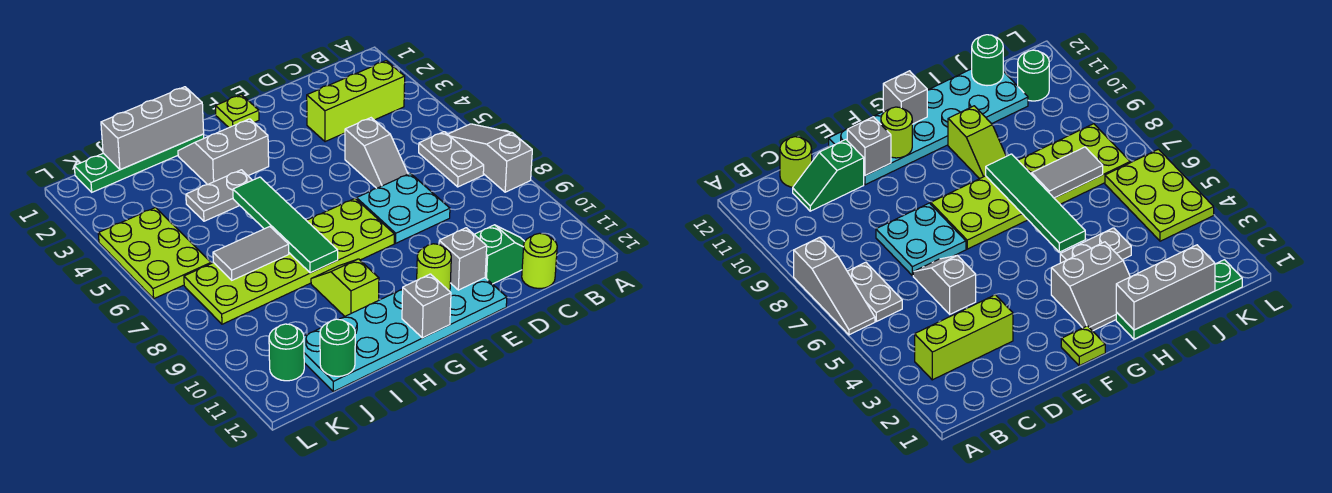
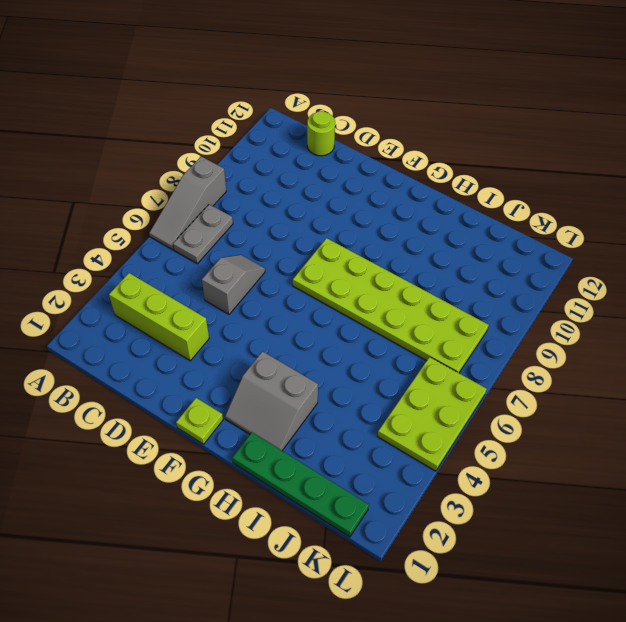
none -> green slope C11:D11 level 1 top D
none -> cyan plate D7:E8 level 1
none -> cyan plate E11:J12 level 1

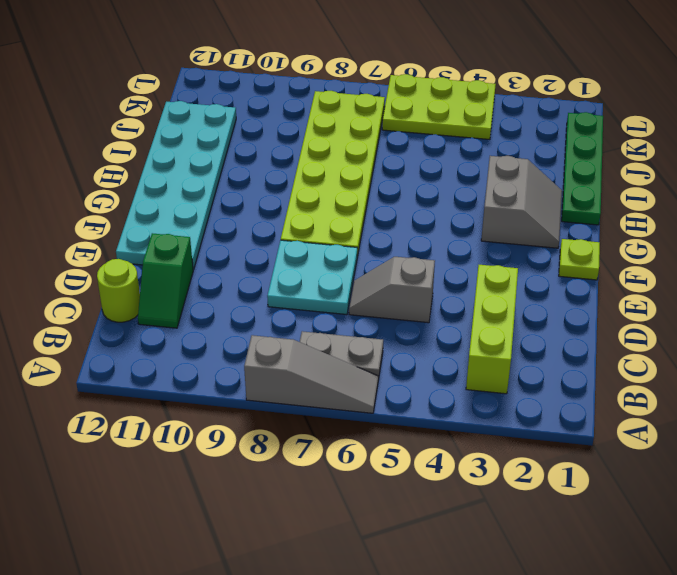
none -> grey plate H4:I4 level 1
none -> lime slope H9:H10 level 1 top 10
none -> green round brick K11 level 1

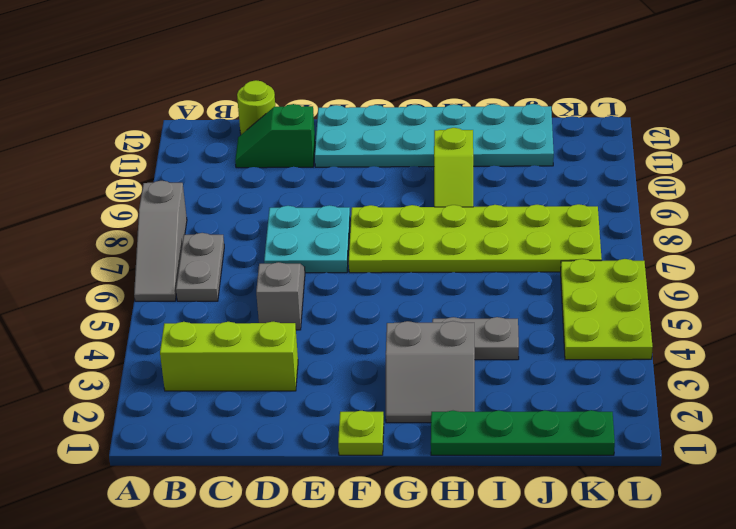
none -> green round brick K11 level 1
none -> grey brick E11 level 2
none -> lime round brick F11 level 2

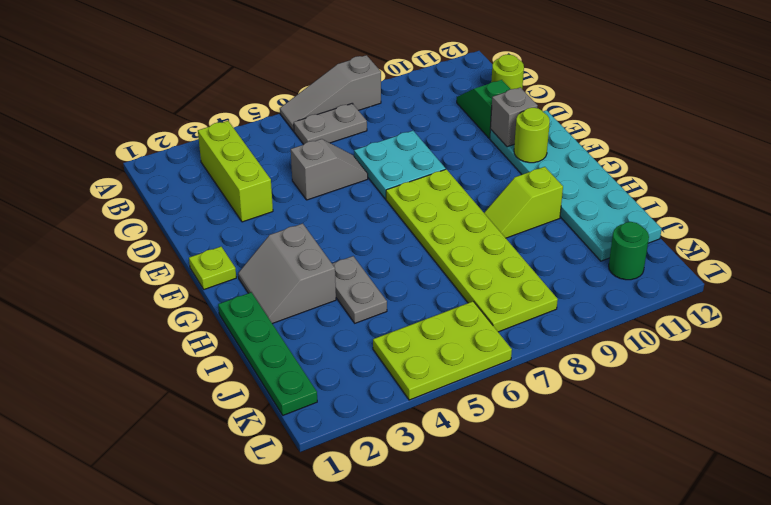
none -> grey brick G12 level 2
none -> grey brick H1:J1 level 2
none -> green tile H5:H8 level 2

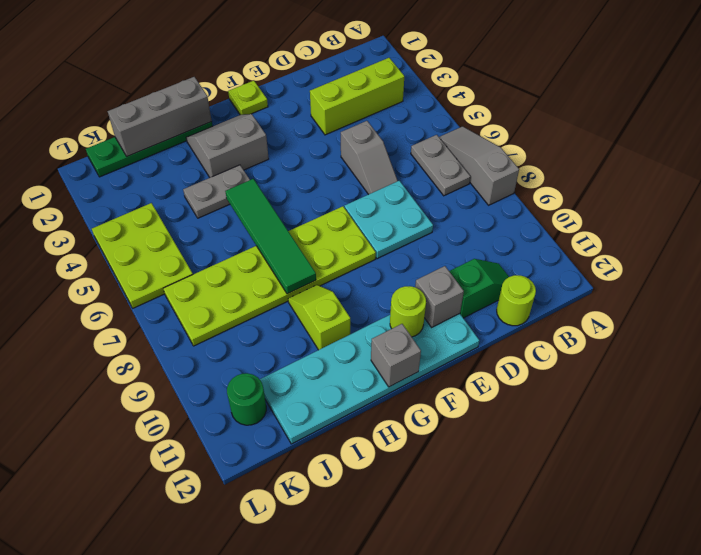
none -> grey tile I7:J7 level 2
none -> green round brick J12 level 2

